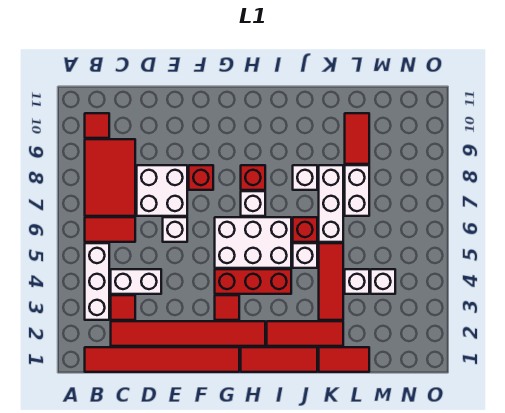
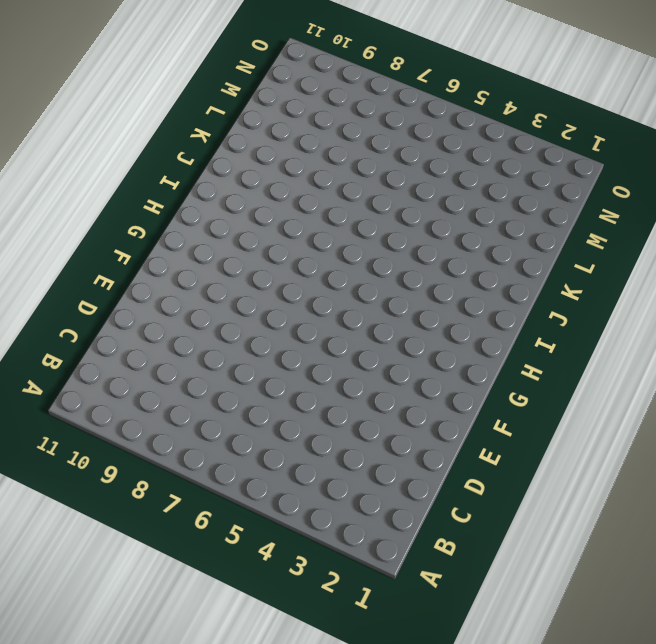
none -> red tile B1:G1 level 1
none -> white brick B3:B5 level 1
none -> red tile B6:C6 level 1

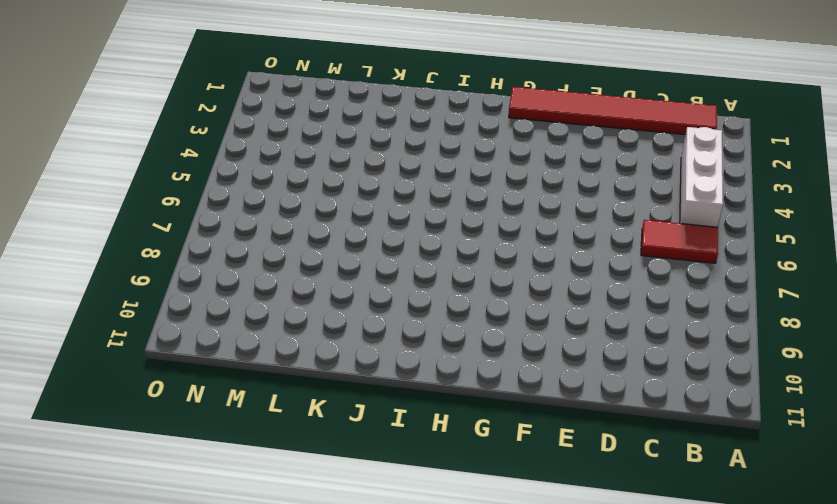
none -> red tile B7:C9 level 1
none -> red tile B10 level 1
none -> red tile C2:H2 level 1

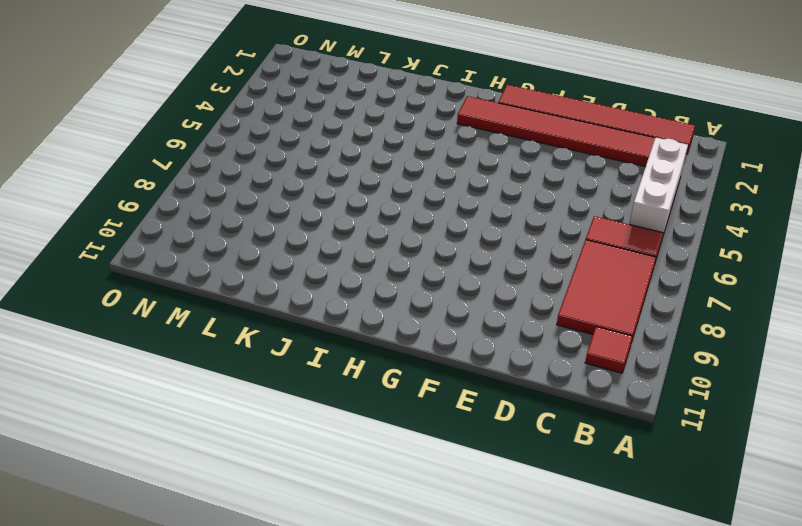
none -> red tile C3 level 1
none -> white brick C4:D4 level 1
none -> white brick D7:E8 level 1

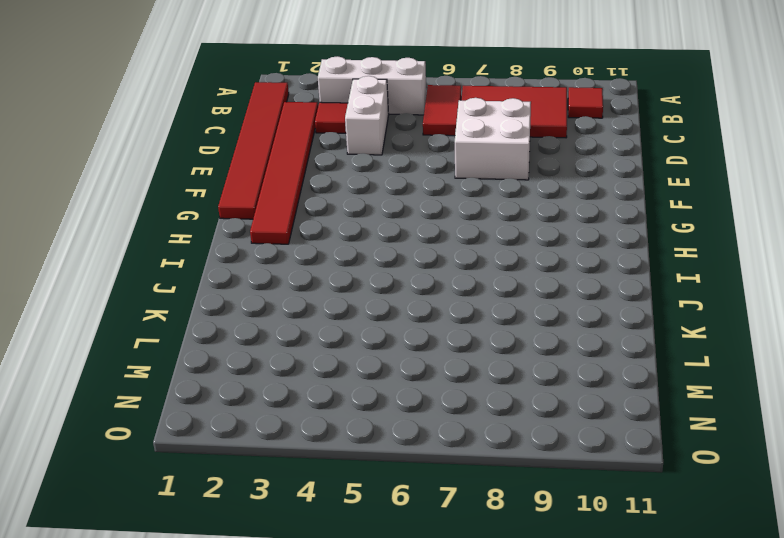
none -> white brick E6 level 1
none -> red brick F8 level 1
none -> red tile G3 level 1

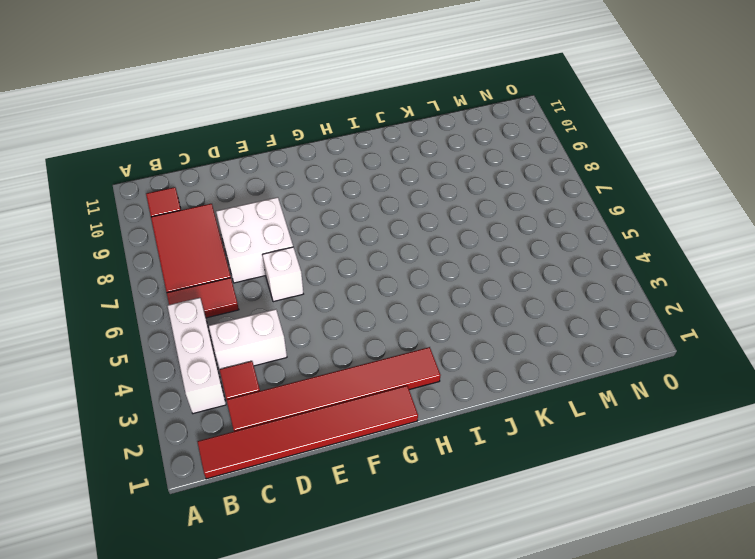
none -> red brick F8 level 1
none -> red tile G3 level 1
none -> red brick G4:I4 level 1

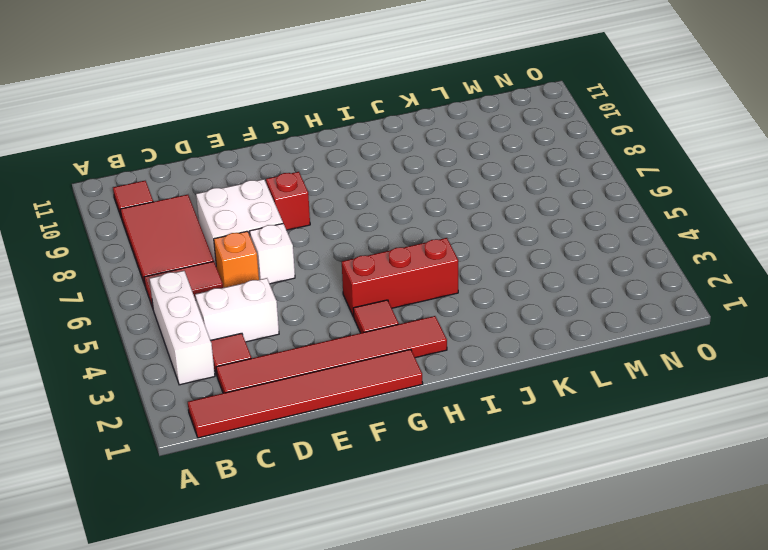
orange brick D6 level 1 -> none
none -> white brick G5:I6 level 1
none -> red tile H1:J1 level 1
none -> white brick H7 level 1

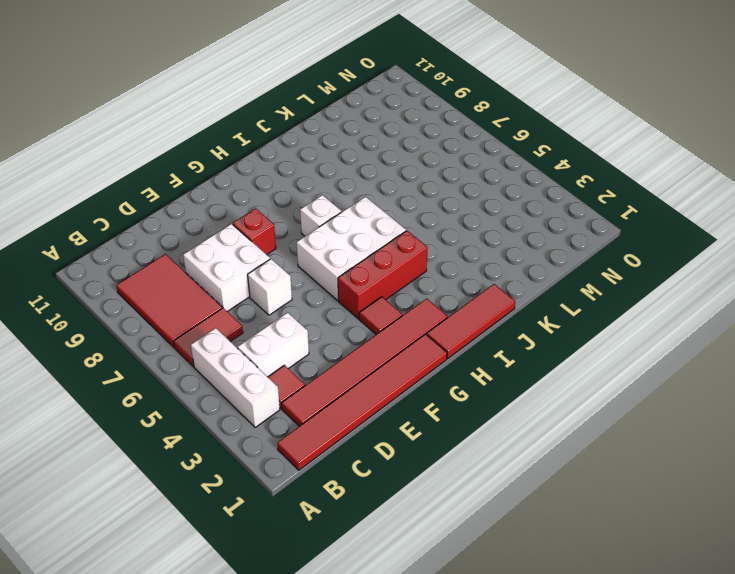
none -> red tile B10 level 1
none -> red brick H8 level 1
none -> red tile I2:K2 level 1

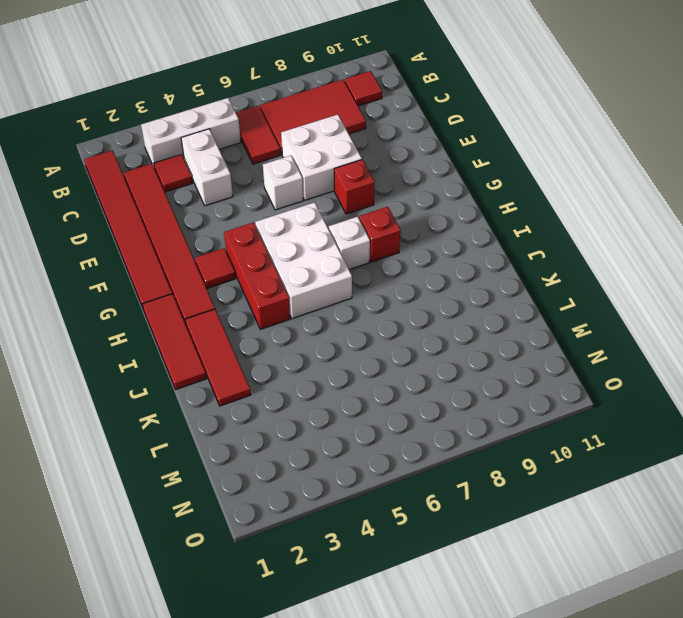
none -> white brick J5 level 1
none -> red brick J6 level 1
none -> white brick J8 level 1

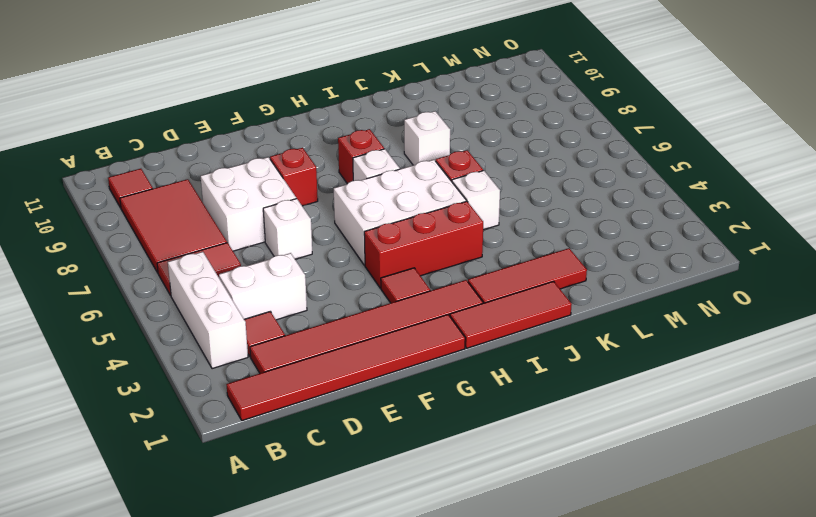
none -> red tile K1:L1 level 1
none -> red tile K3:K5 level 1
none -> white brick K6:K8 level 1

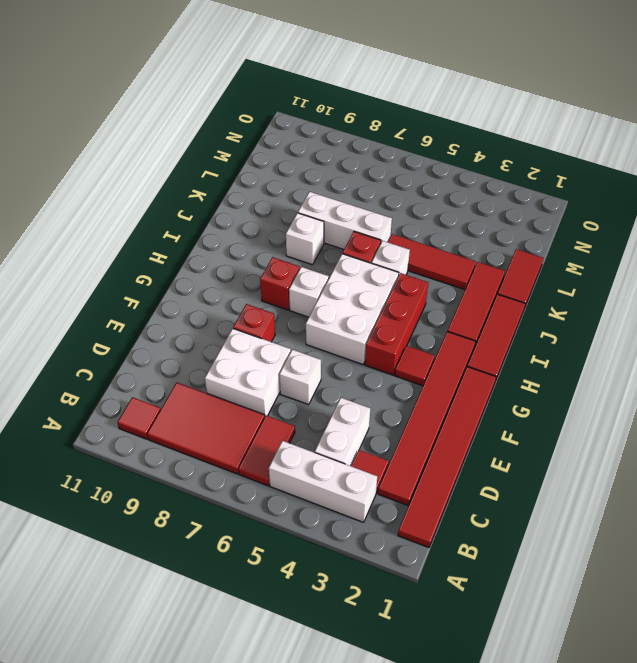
none -> white brick L4 level 1
none -> white brick L7:L8 level 1
none -> red tile L9:L10 level 1

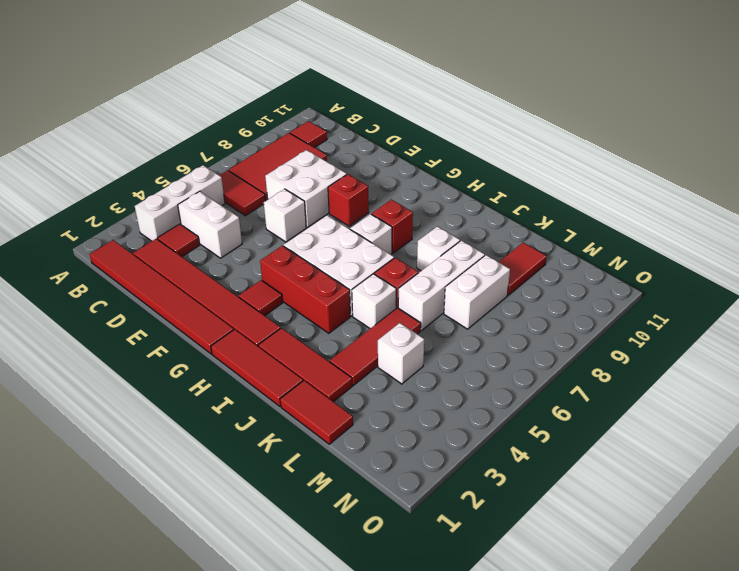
none -> white brick M4 level 1

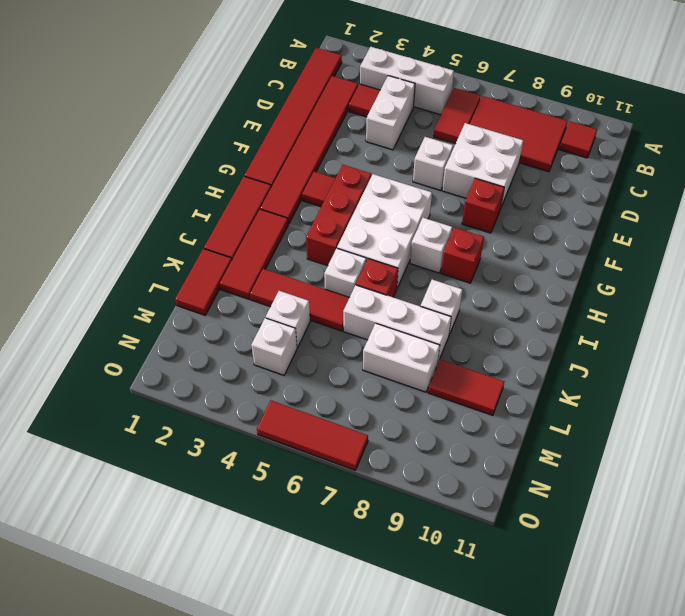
red tile O5:O7 level 1 -> none

